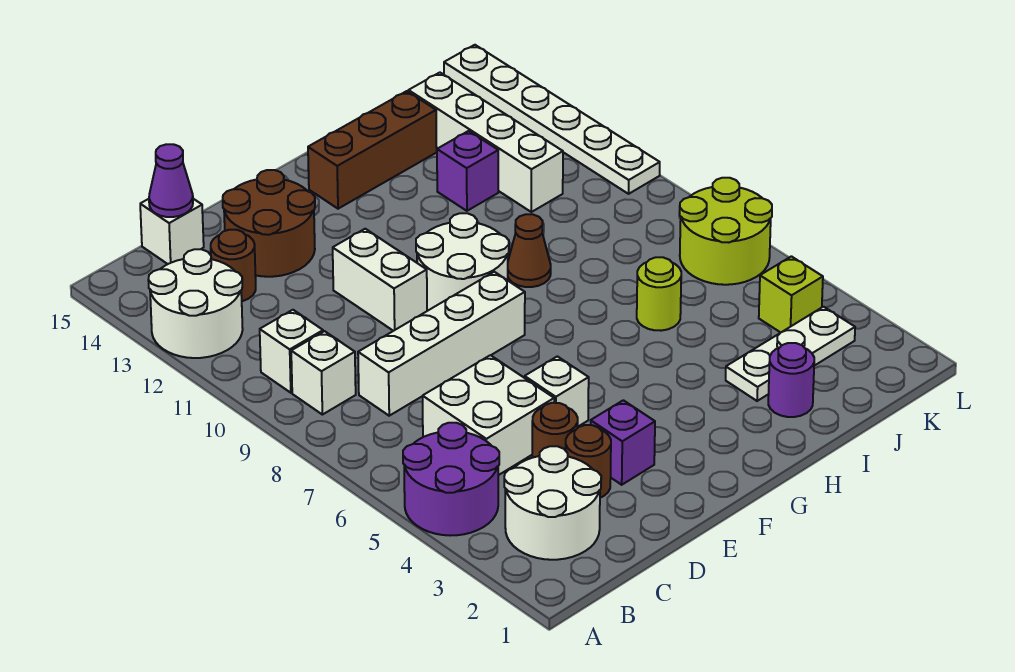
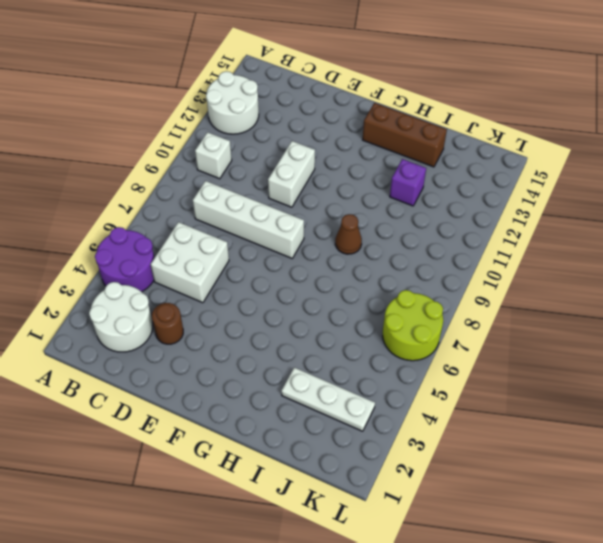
none -> white brick B9 level 1
none -> brown round brick C13 level 1
none -> white brick C15 level 1

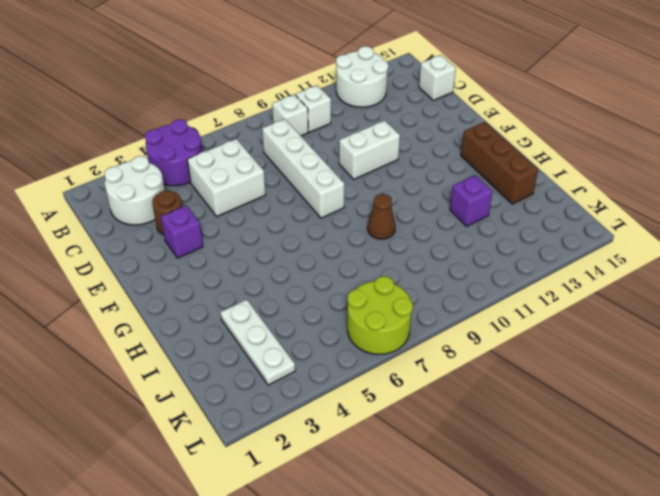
none -> brown round brick C13 level 1
none -> brown round brick D4 level 1
none -> brown round brick D13:E14 level 1

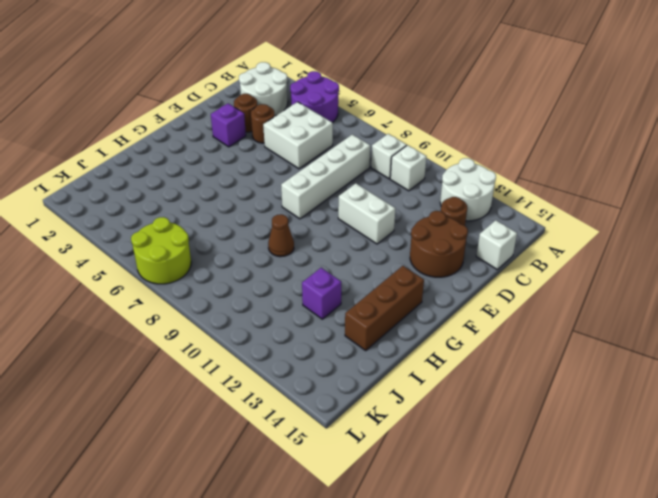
none -> white brick E5 level 1
none -> white round brick F9:G10 level 1
none -> purple round brick I2 level 1

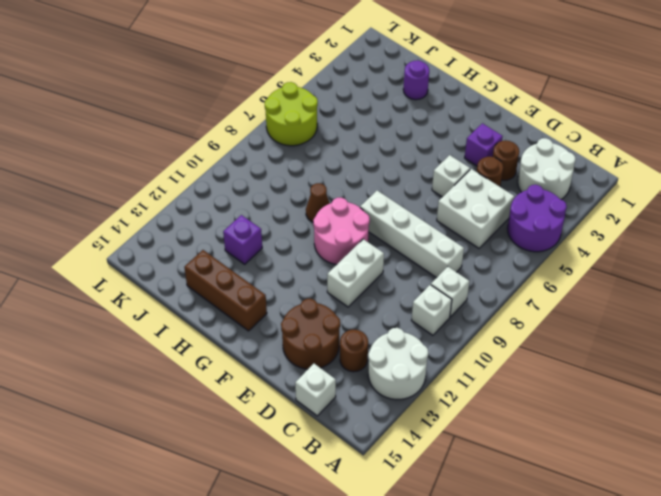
pink round brick F9:G10 level 1 -> white round brick F9:G10 level 1
none -> white plate I3:K3 level 1
none -> lime round brick I6 level 1
none -> white brick J11:J14 level 1

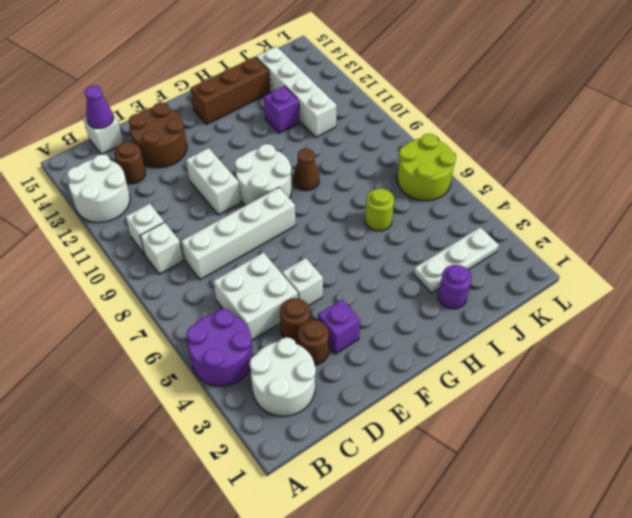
none -> lime brick K4 level 1
none -> white plate L10:L15 level 1

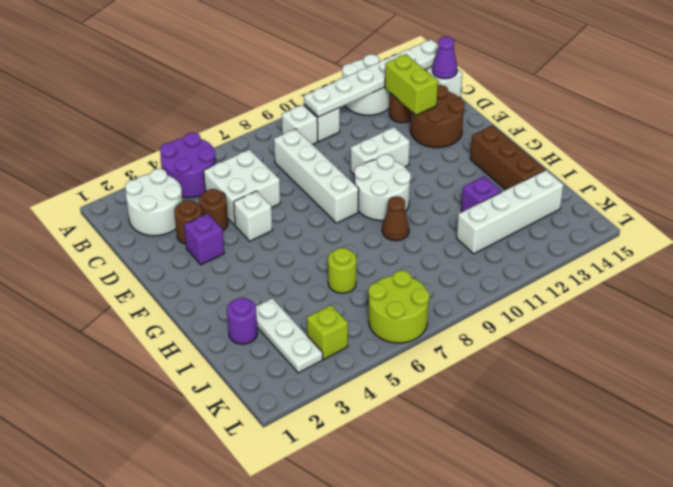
white plate B10:B15 level 2 -> white plate L10:L15 level 1
lime brick C13:D13 level 2 -> none

